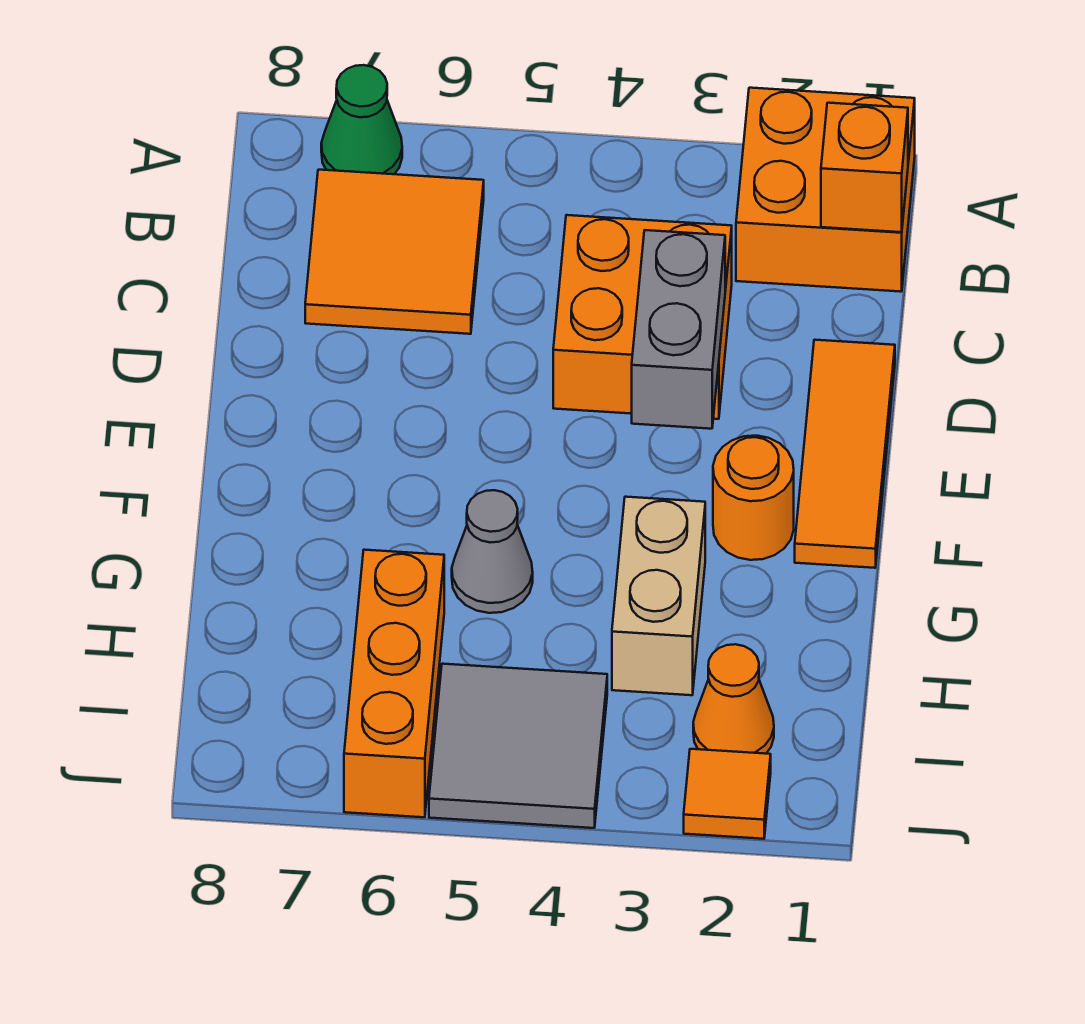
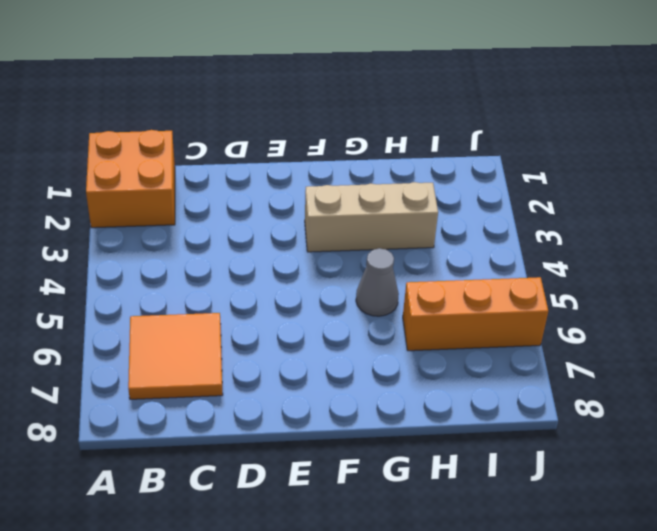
tan brick F3:H3 level 1 -> tan brick G3:H3 level 1
none -> green cone A7 level 1
none -> orange brick C3:D4 level 1
none -> orange tile D1:F1 level 1

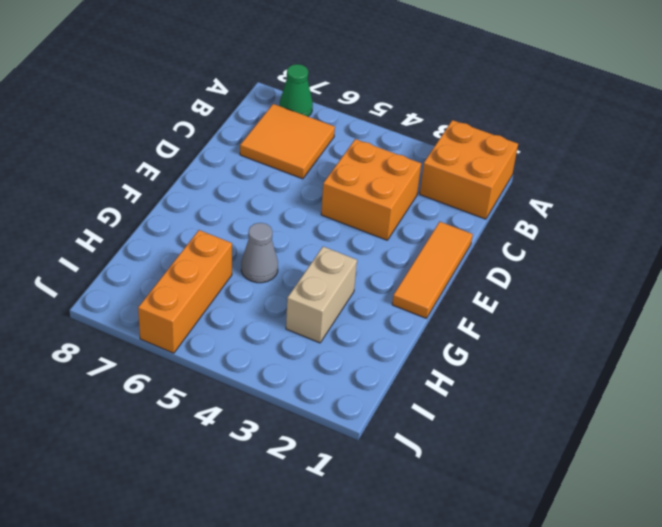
none -> orange round brick F2 level 1
none -> orange cone I2 level 1
none -> grey tile I4:J5 level 1

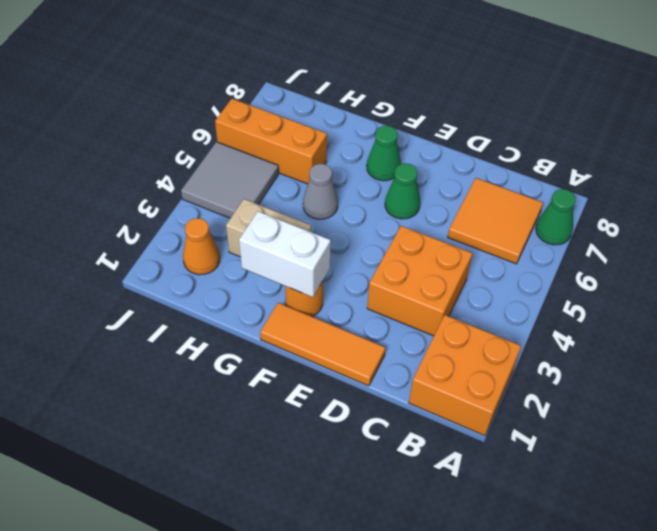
green cone E6 level 1 -> none
white brick F2:G2 level 2 -> none
green cone F7 level 1 -> none
none -> orange tile J2 level 1
none -> orange brick B1 level 2
none -> grey brick D3:E3 level 2

